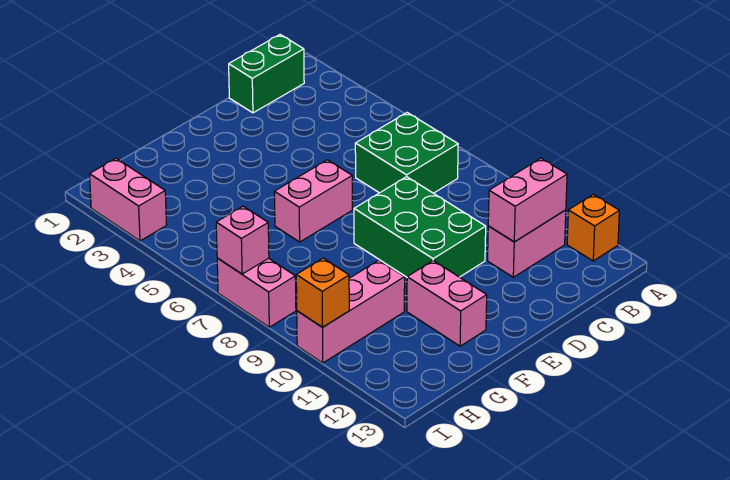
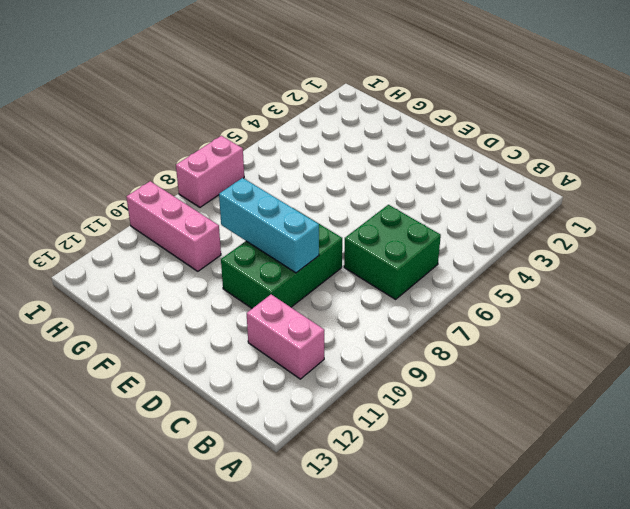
cyan brick D9:F9 level 2 -> none
none -> orange brick A12 level 1
none -> green brick B1:C1 level 1
none -> pink brick E6:F6 level 1

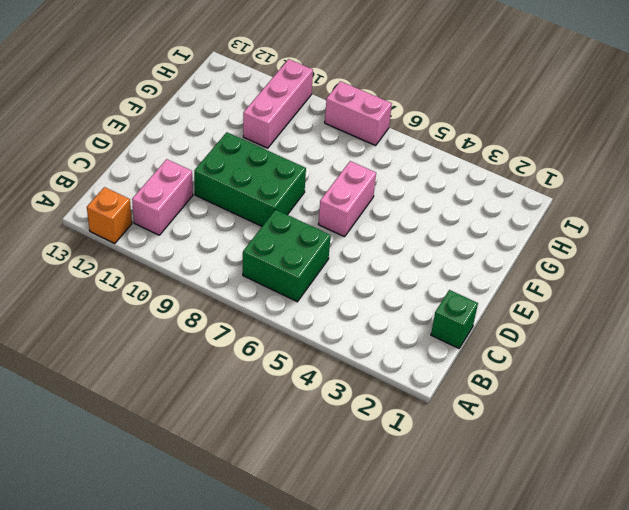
green brick C1 level 1 -> green brick B1:C1 level 1
none -> pink brick F11:F12 level 1
none -> pink brick I2:I3 level 1
none -> pink brick B11:C11 level 2

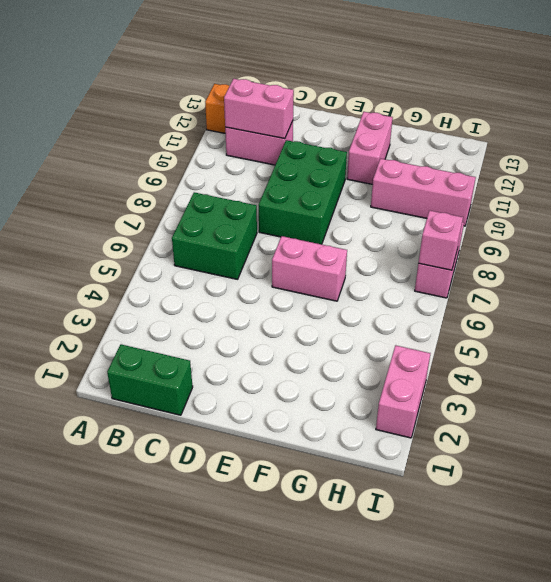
none -> orange brick I10 level 2

